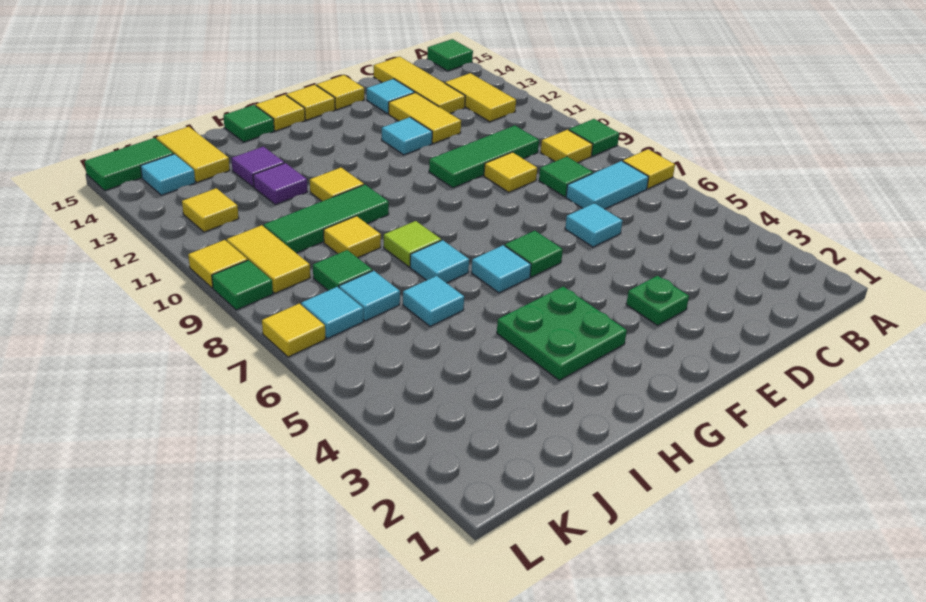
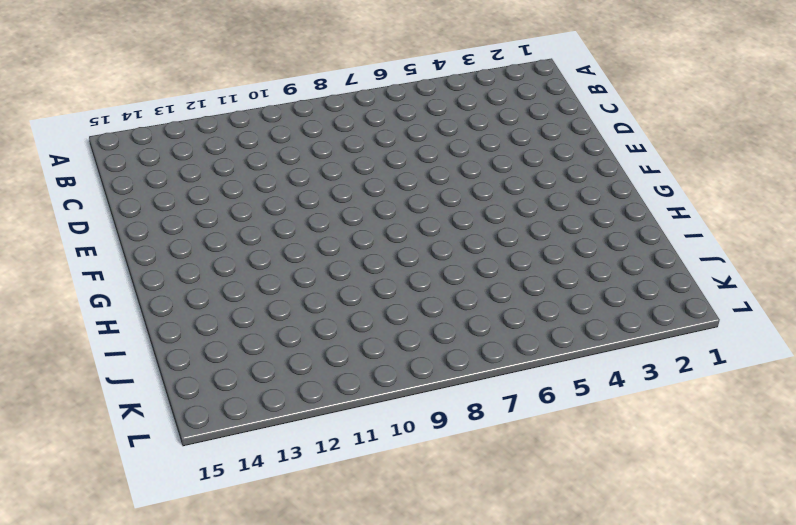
none -> yellow tile A7 level 1
none -> green tile A9 level 1
none -> green tile A15 level 1
none -> cyan tile B7:C7 level 1

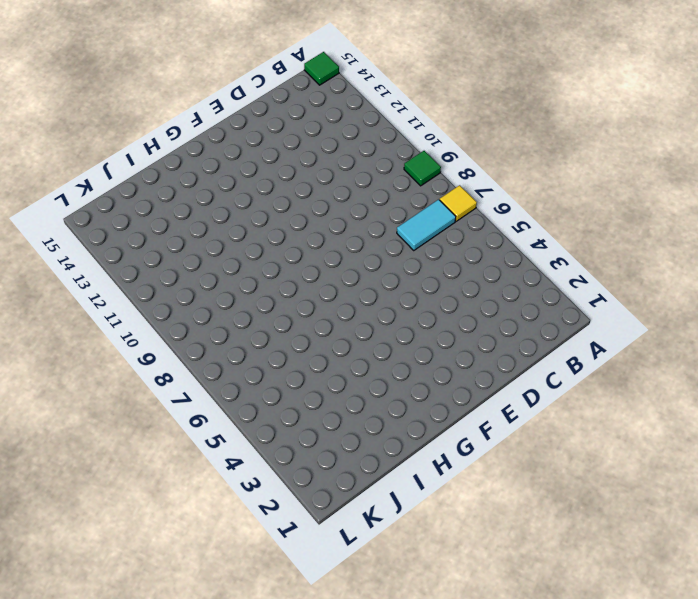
none -> yellow tile B9 level 1
none -> yellow tile B12:B13 level 1
none -> green tile C8 level 1
none -> green tile C10:E10 level 1

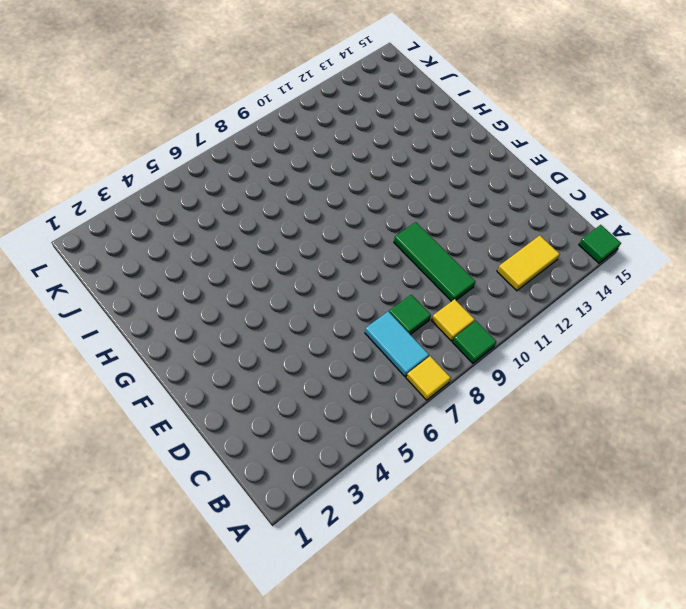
none -> yellow tile C13:C15 level 1
none -> cyan tile D6 level 1
none -> yellow tile D9 level 1
none -> yellow tile D12:D13 level 1

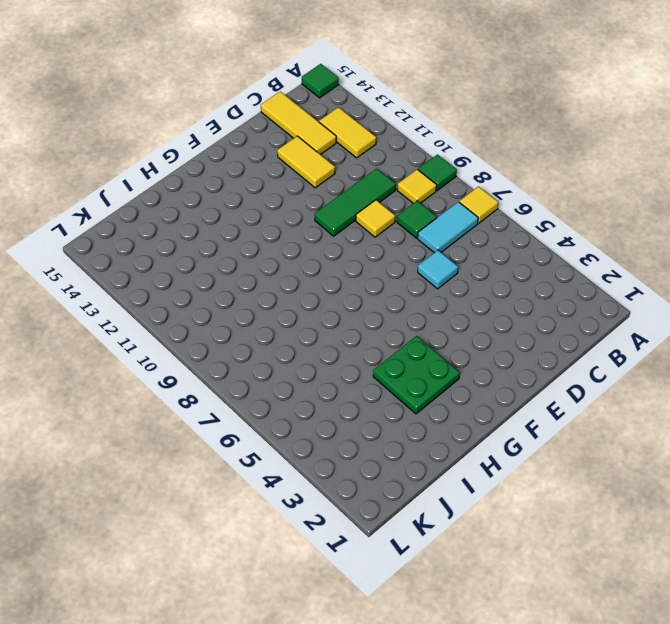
none -> cyan tile D14 level 1
none -> green plate E3 level 1
none -> cyan tile E12 level 1
none -> yellow tile E15 level 1

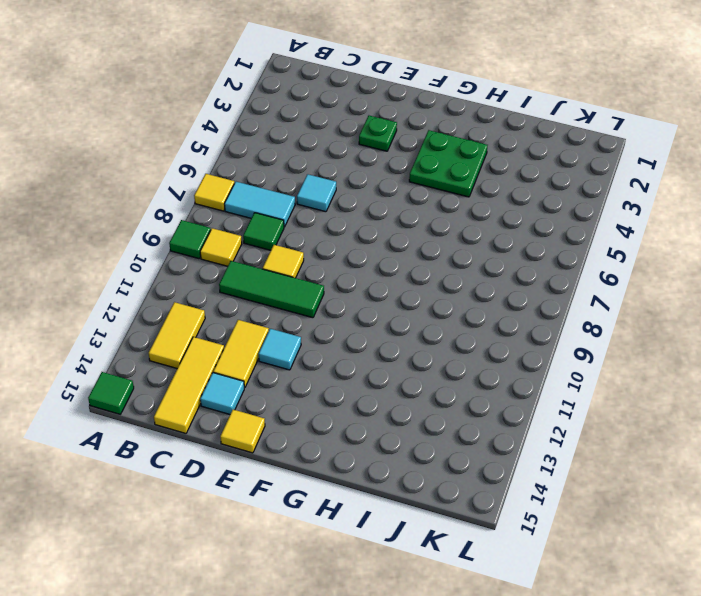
none -> green tile F6 level 1
none -> yellow tile F15 level 1
none -> cyan tile G6 level 1
none -> yellow tile G15 level 1

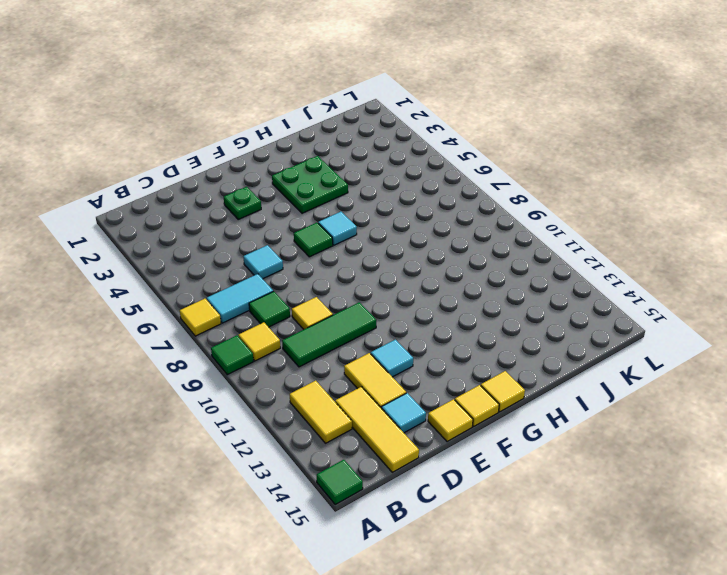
none -> cyan tile H7 level 1
none -> lime tile H8 level 1
none -> green tile H10:J10 level 1
none -> yellow tile H11 level 1

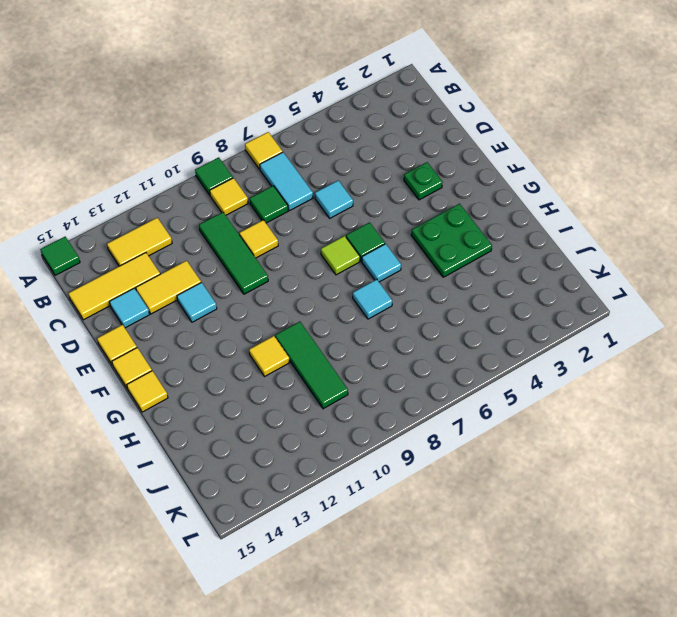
lime tile F7 level 1 -> lime tile H8 level 1
none -> green tile H15 level 1
none -> cyan tile I6 level 1
none -> yellow tile I9 level 1
none -> purple tile I12 level 1

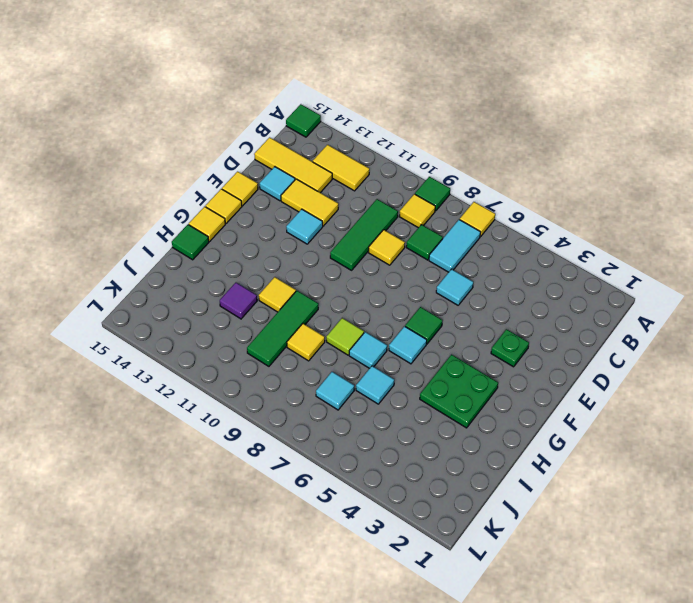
none -> purple tile I13 level 1
none -> green tile J8 level 1
none -> yellow tile J14:J15 level 1
none -> cyan tile K7 level 1

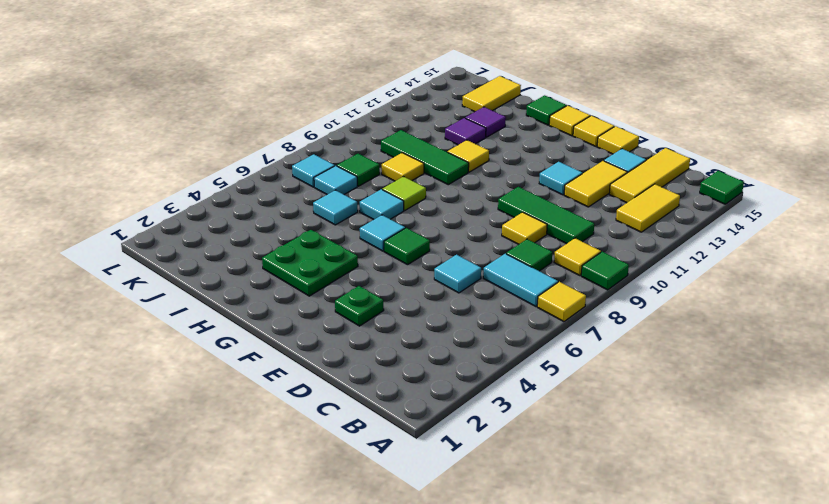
none -> yellow tile K9:K10 level 1
none -> yellow tile K12 level 1
none -> cyan tile K14 level 1
none -> green tile K15:L15 level 1

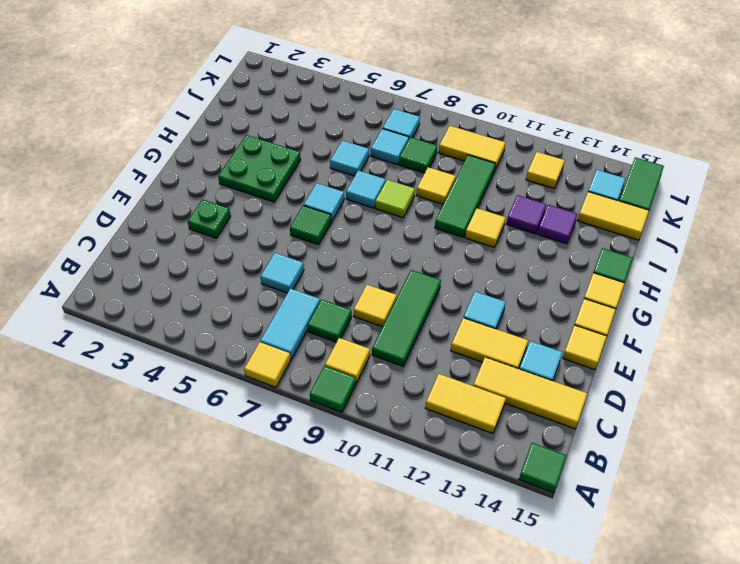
none -> yellow tile L7 level 1
none -> green tile L9 level 1
none -> yellow tile L10 level 1

